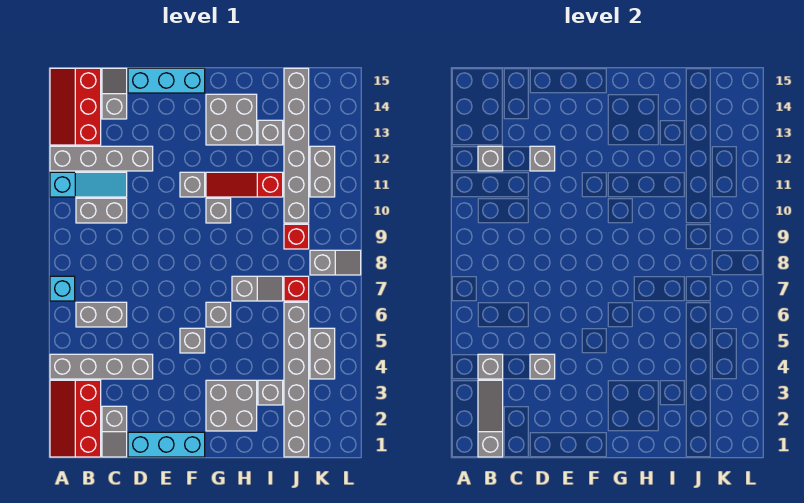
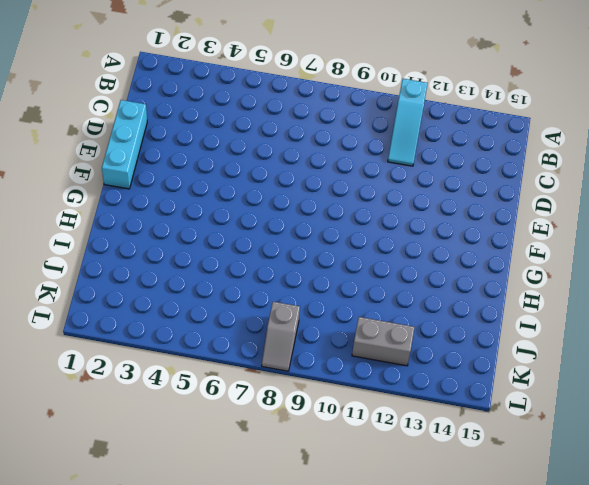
none -> red slope A1:B3 level 1 top B
none -> grey brick A4:D4 level 1
none -> cyan brick A7 level 1
none -> grey brick A12:D12 level 1

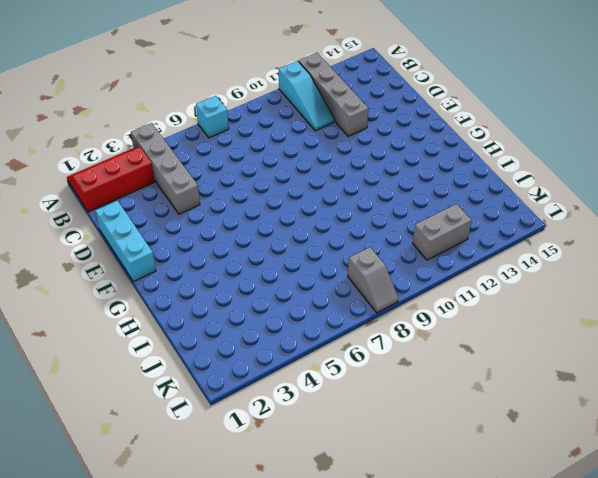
none -> red slope A13:B15 level 1 top B
none -> grey brick B6:C6 level 1
none -> grey brick B10:C10 level 1
none -> grey slope C1:C2 level 1 top 2

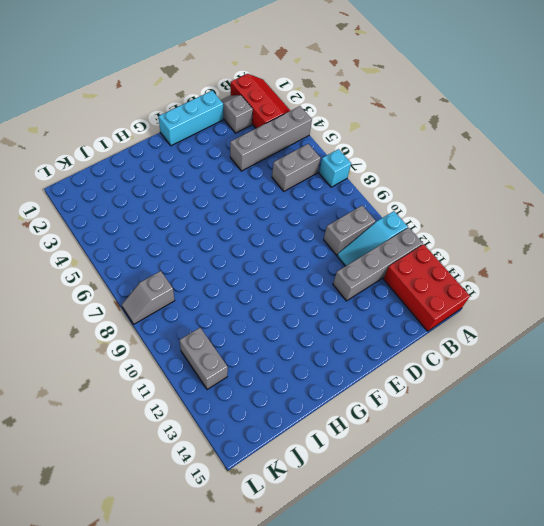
red brick A13:B15 level 1 -> red slope A13:B15 level 1 top B
none -> grey slope C14:C15 level 1 top 14
none -> cyan brick D15:F15 level 1
none -> grey brick F5 level 1
none -> grey brick F11 level 1

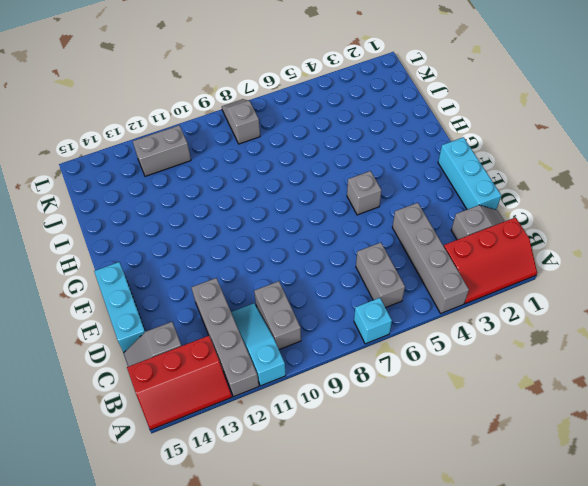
none -> grey brick F11 level 1
none -> grey brick G2:H3 level 1
none -> grey brick G6 level 1
none -> grey brick G10 level 1

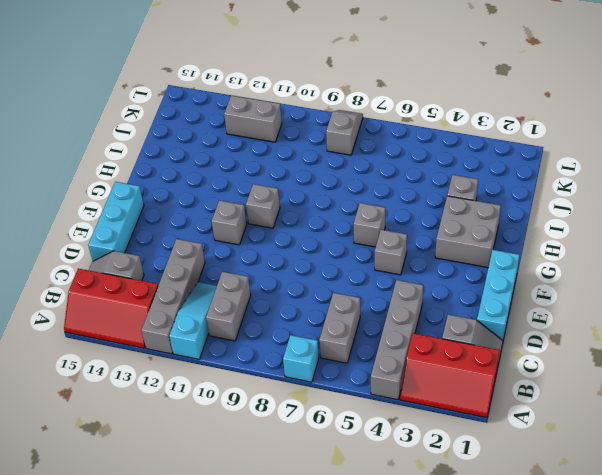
none -> red slope G11:I11 level 1 top I
none -> grey brick G13:H14 level 1
none -> grey slope H7:I7 level 1 top H
none -> grey brick I13 level 1

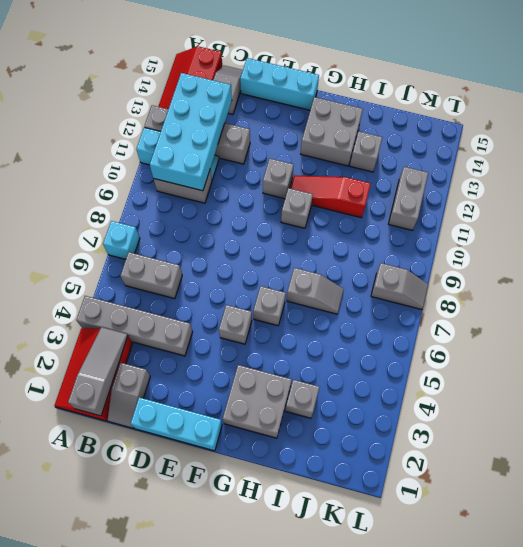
cyan brick B10:C13 level 2 -> grey brick B12 level 2
none -> grey brick J1:J6 level 1
none -> red brick J7 level 1
none -> red brick J9 level 1
none -> grey brick J10:J15 level 1

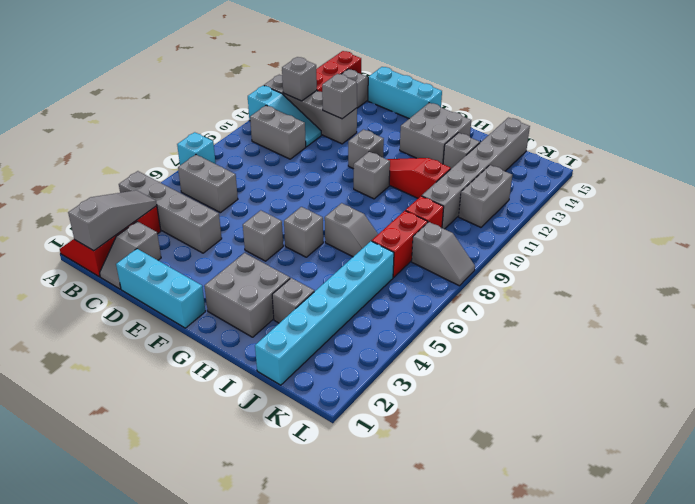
cyan brick J1:J6 level 1 -> grey brick J1:J6 level 1
red brick J7:J8 level 1 -> red brick J7 level 1
none -> grey brick K4:K5 level 1
none -> grey brick B4 level 2
none -> grey brick D4 level 2

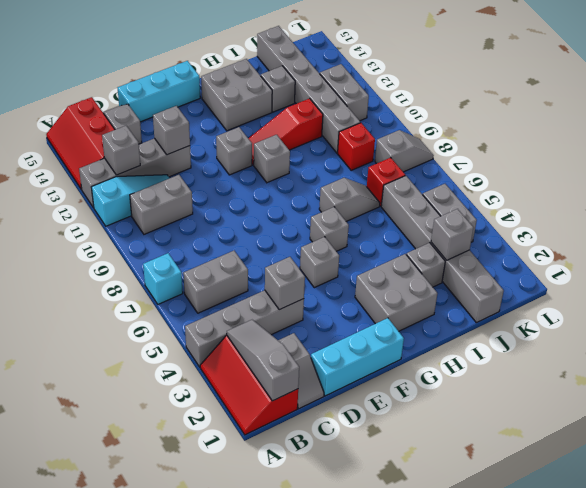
grey brick J3 level 2 -> grey brick B4 level 2

